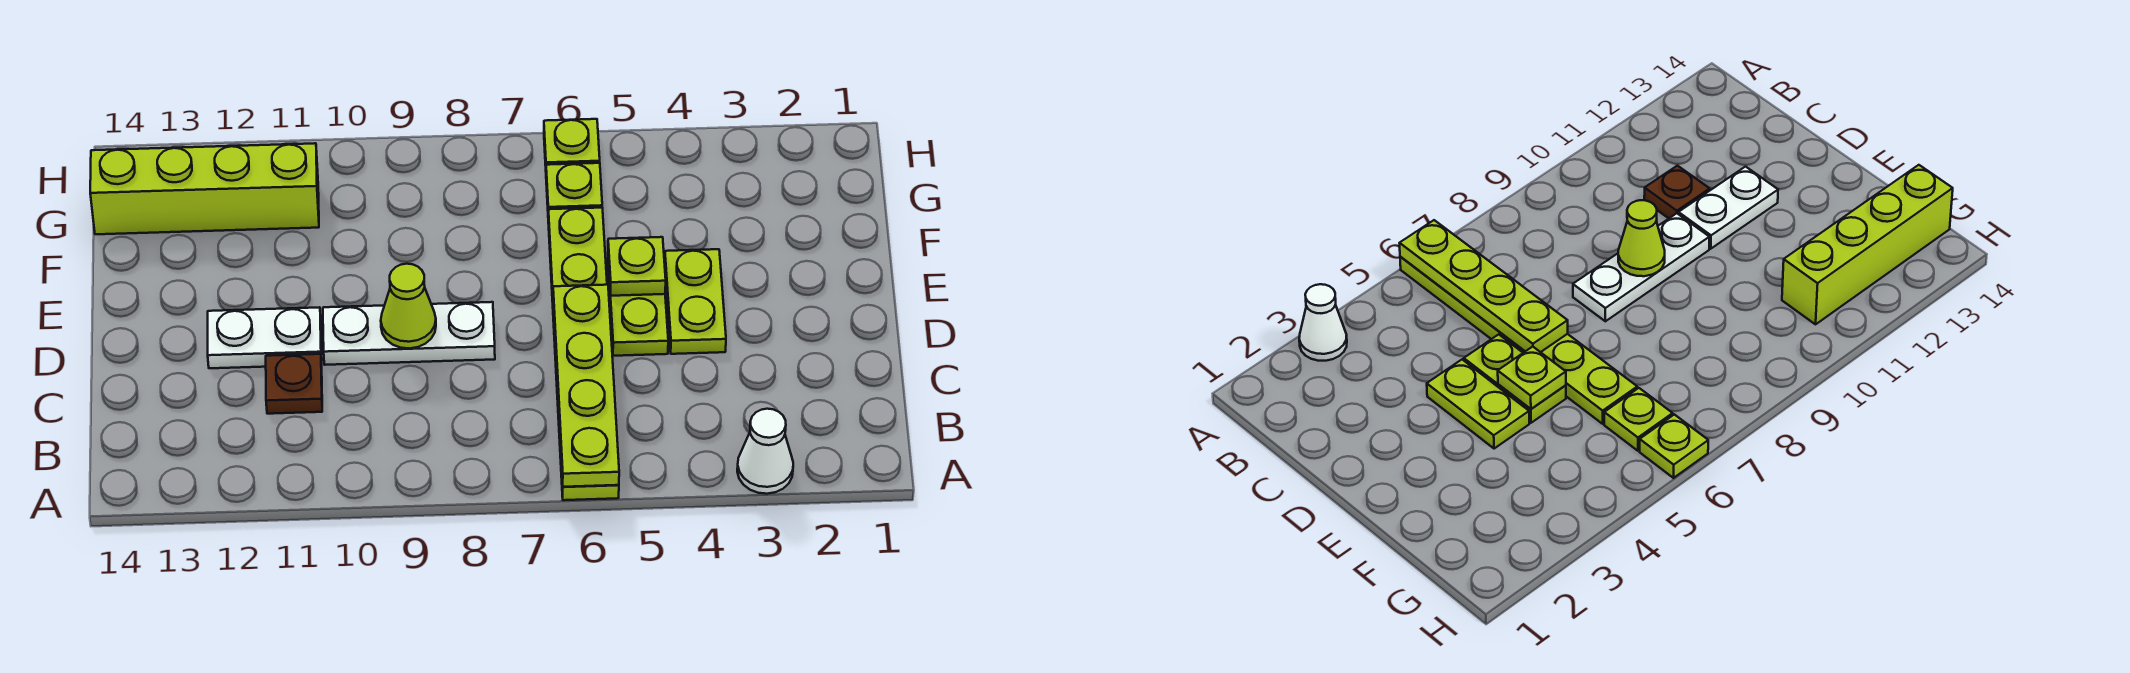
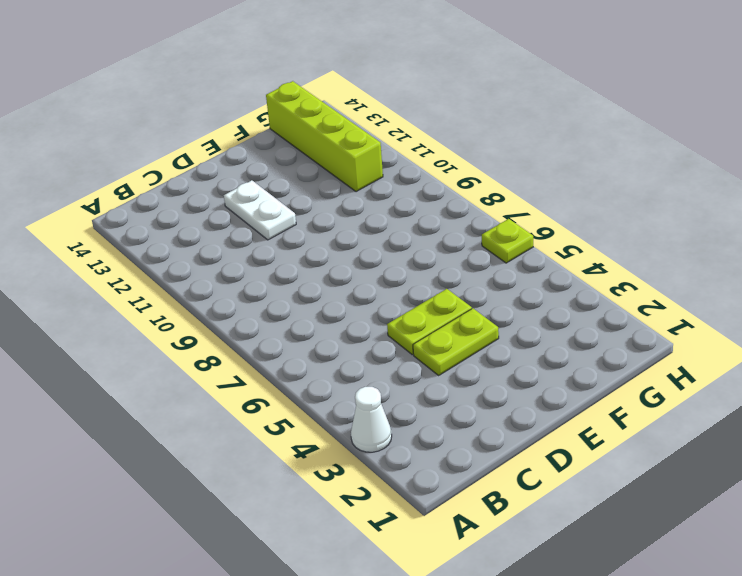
none -> lime plate A6:F6 level 1
none -> brown plate C11 level 1
none -> white plate D8:D10 level 1

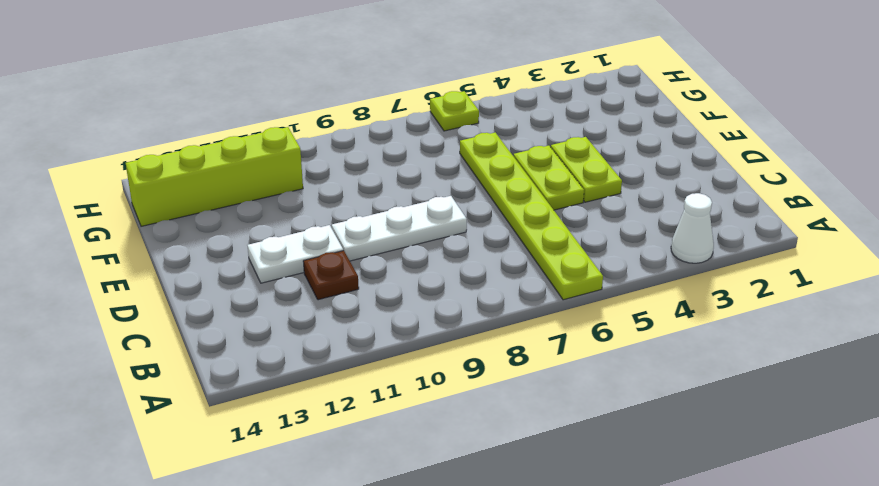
none -> lime plate G6 level 1
none -> lime plate A6:D6 level 2
none -> lime cone D9 level 2

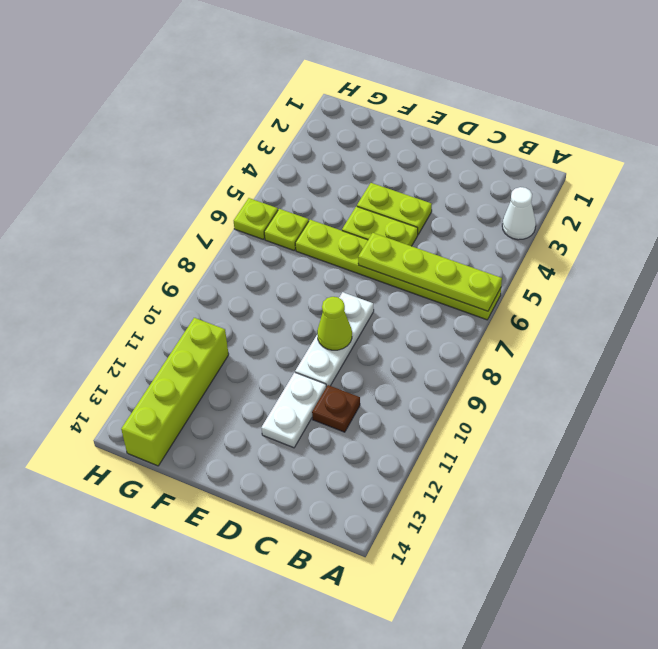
none -> lime plate E5 level 2

